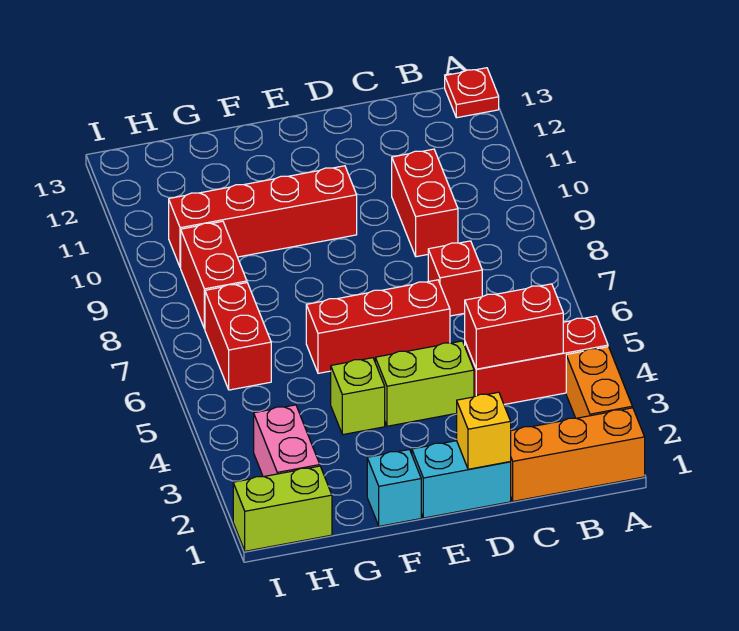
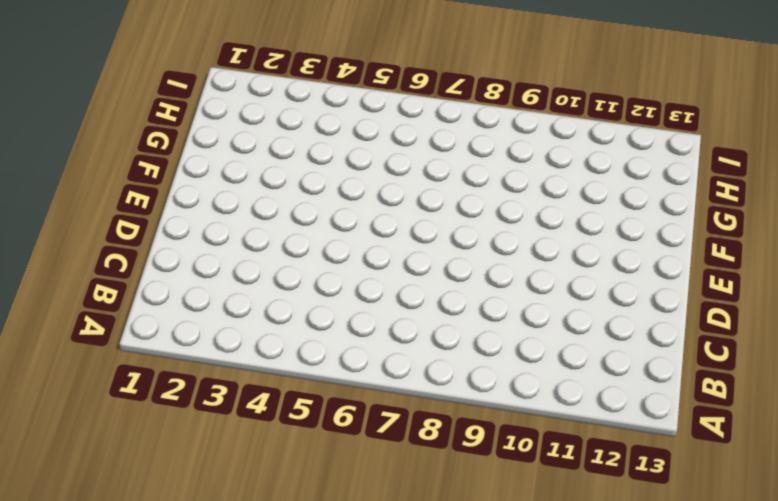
none -> orange brick A1:C1 level 1
none -> orange brick A2:A3 level 1
none -> red brick A4:C4 level 1

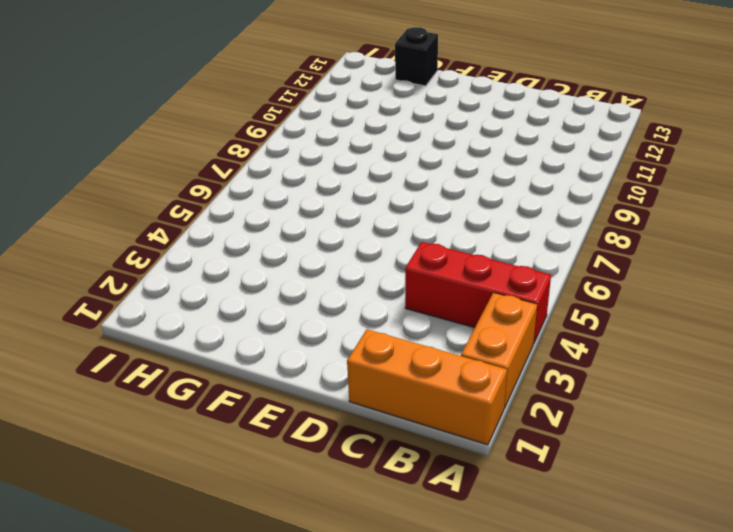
black brick G13 level 1 -> none
none -> red plate A13 level 1
none -> red brick C7 level 1
none -> red brick C9:C10 level 1

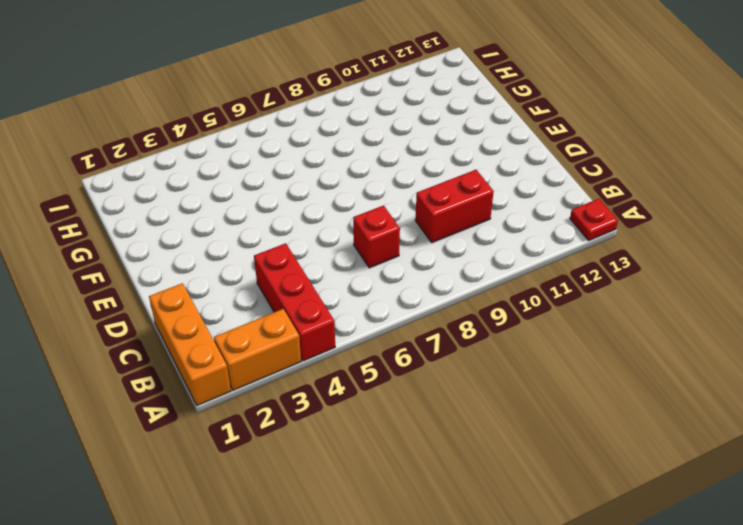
none -> cyan brick D1:E1 level 1
none -> lime brick D4:E4 level 1
none -> red brick D6:F6 level 1

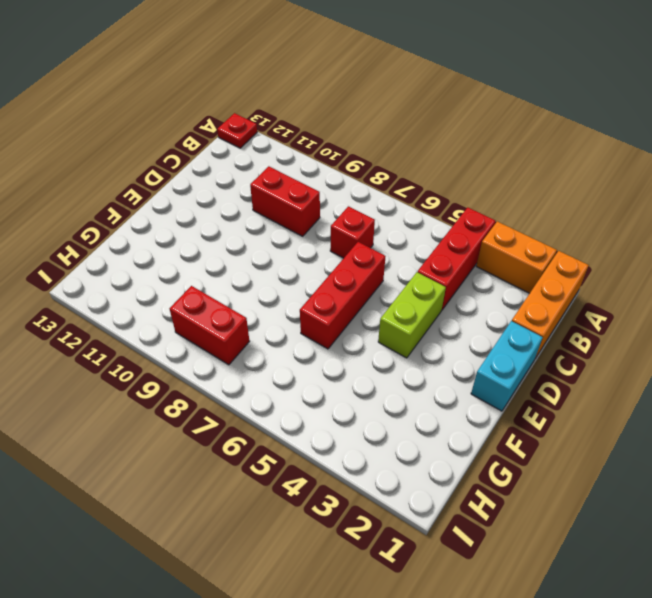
none -> red brick E10:H10 level 1
none -> cyan brick F1 level 1
none -> lime brick F4 level 1

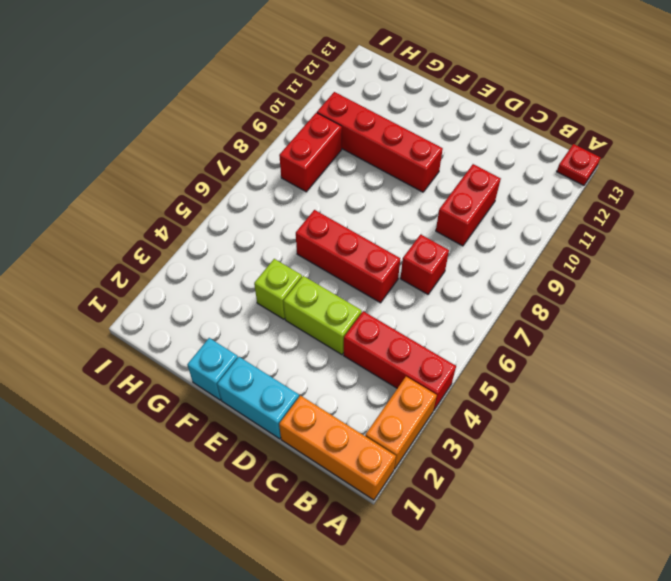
none -> lime brick H1:I1 level 1
none -> pink brick H2:H3 level 1
none -> red brick H6:H7 level 1

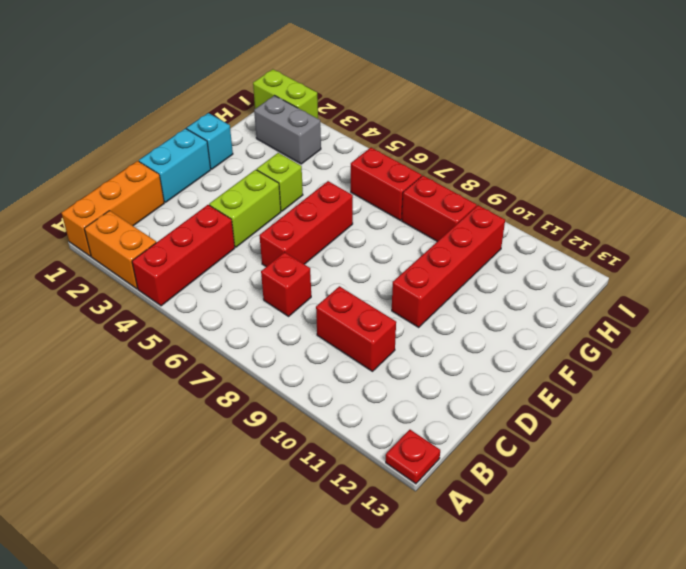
grey brick H2:H3 level 1 -> pink brick H2:H3 level 1
lime brick I1:I2 level 1 -> lime brick H1:I1 level 1
none -> red brick B4:C4 level 2
none -> yellow brick D1 level 2

